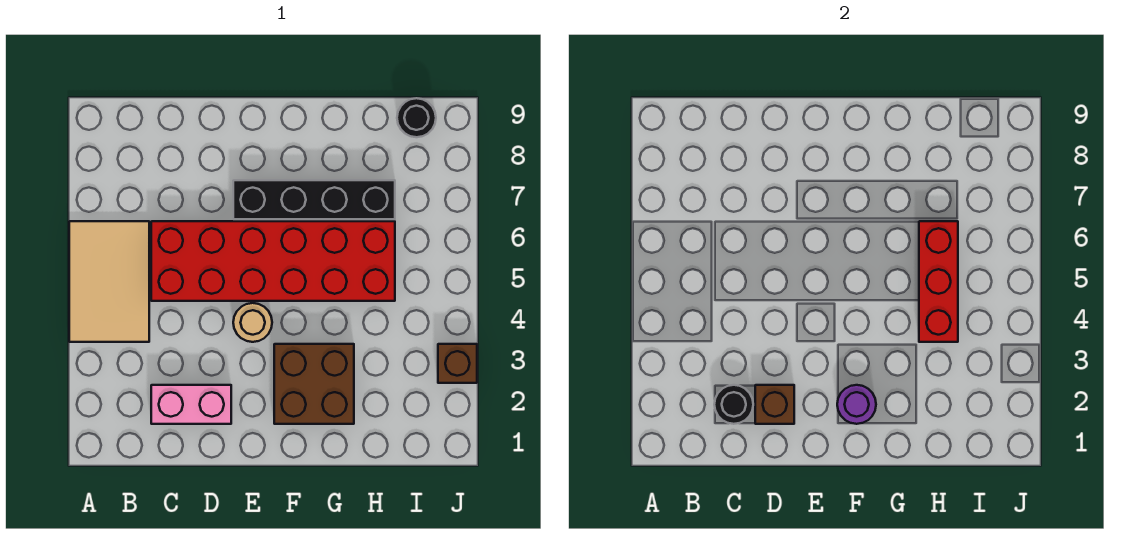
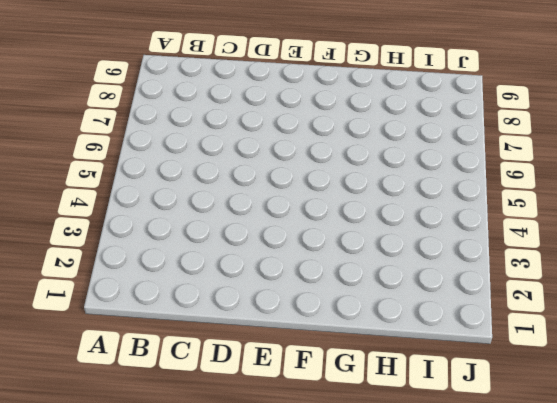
none -> tan tile A4:B6 level 1
none -> pink brick C2:D2 level 1
none -> red brick C5:H6 level 1

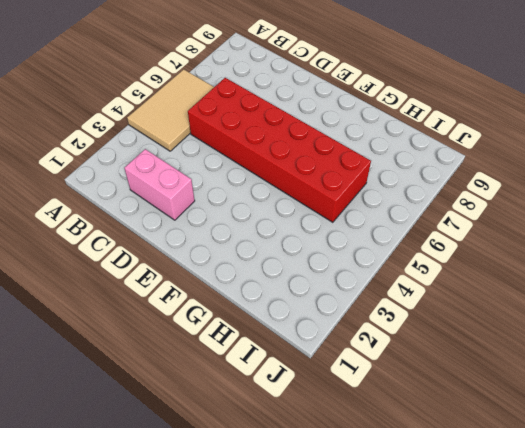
none -> tan round brick E4 level 1
none -> black brick E7:H7 level 1
none -> brown brick F2:G3 level 1

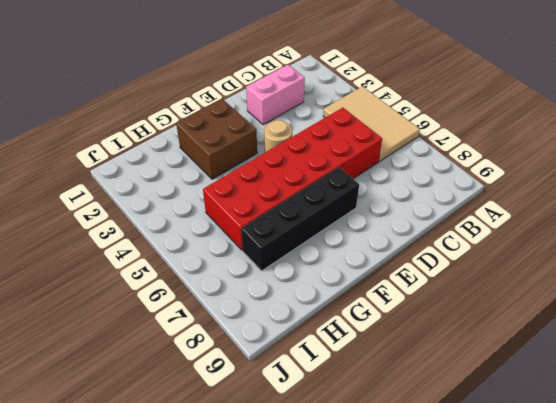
none -> black round brick I9 level 1
none -> brown brick J3 level 1
none -> black round brick C2 level 2

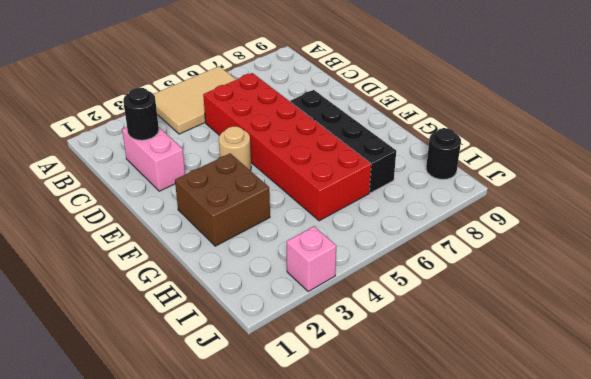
pink brick J3 level 1 -> brown brick J3 level 1
none -> brown brick D2 level 2
none -> purple round brick F2 level 2
none -> red brick H4:H6 level 2

